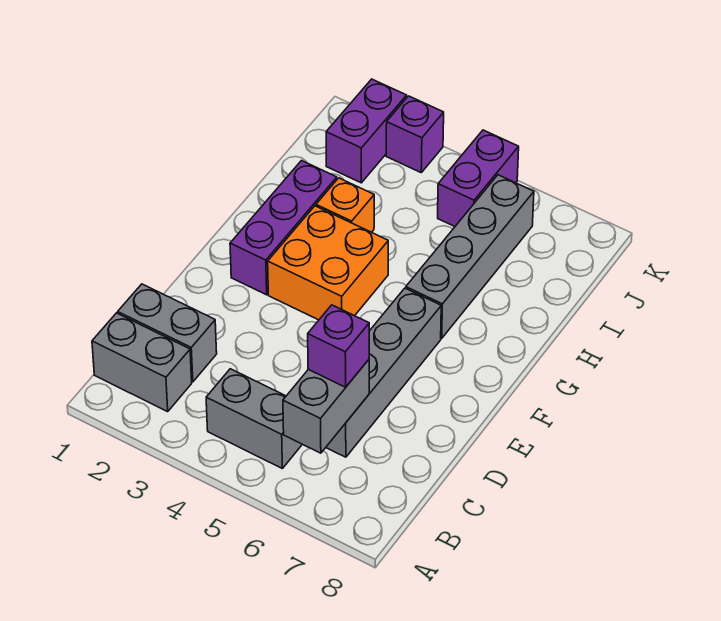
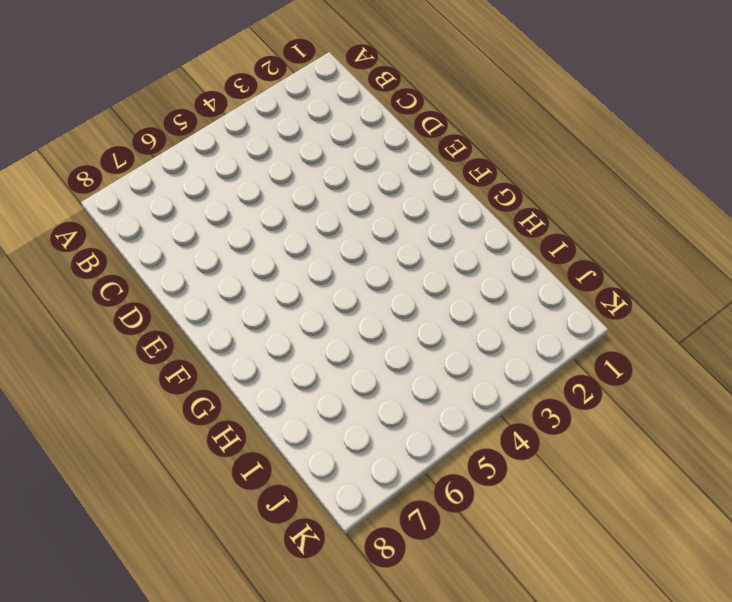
none -> grey brick B1:B2 level 1
none -> grey brick B4:B5 level 1
none -> grey brick C1:C2 level 1

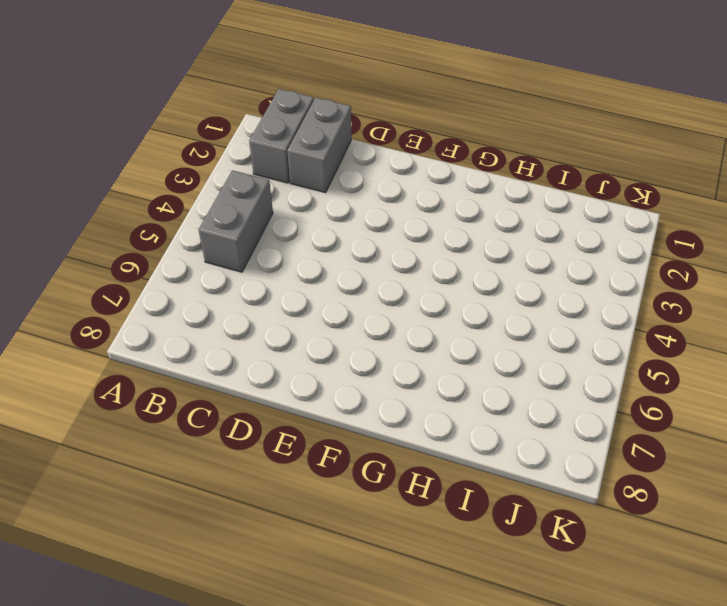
none -> grey brick C6:F6 level 1
none -> purple brick F2:H2 level 1
none -> orange brick F3:G4 level 1

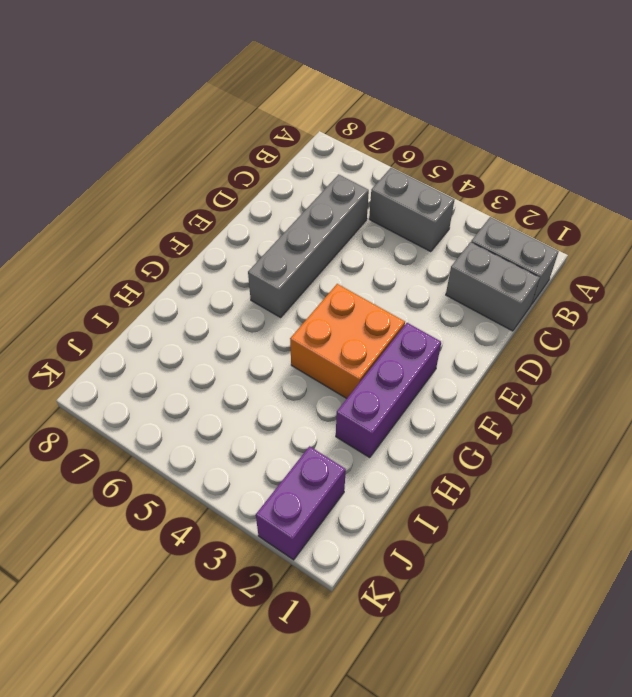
none -> grey brick G6:J6 level 1
none -> orange brick H3 level 1
none -> purple brick J5:K5 level 1

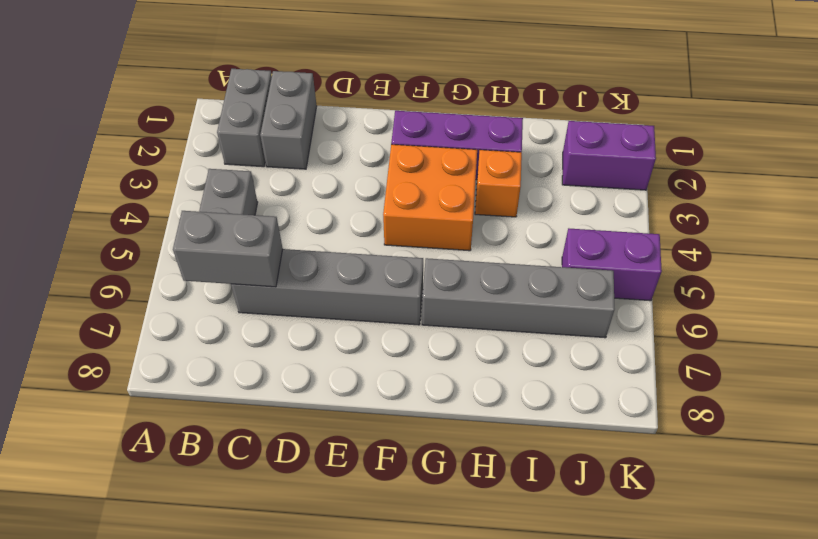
none -> purple brick K3 level 1
none -> purple brick C6 level 3

